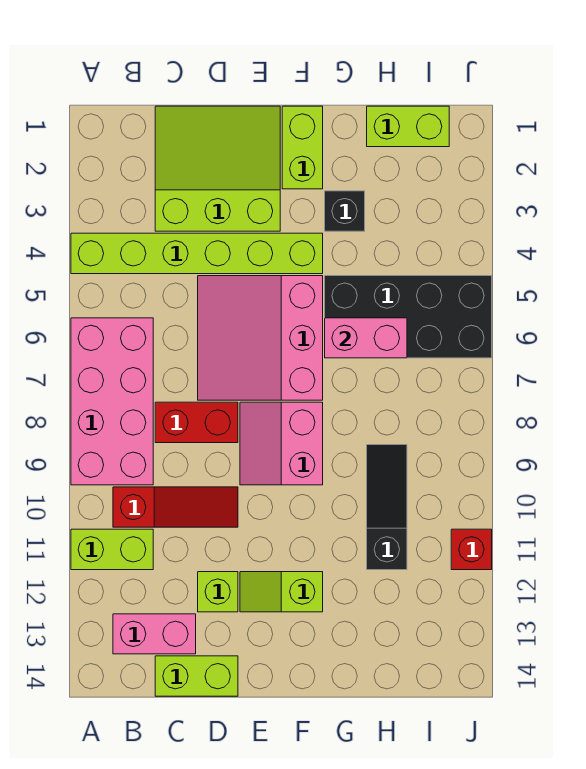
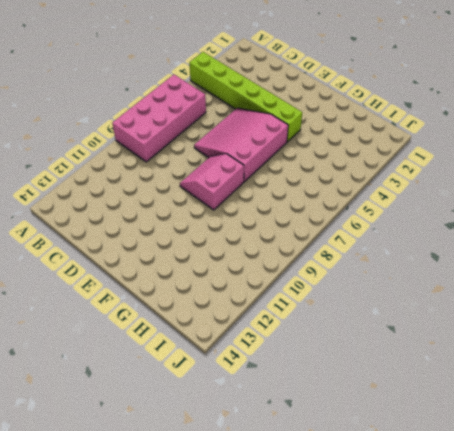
none -> lime brick A11:B11 level 1
none -> red slope B10:D10 level 1 top B
none -> pink brick B13:C13 level 1

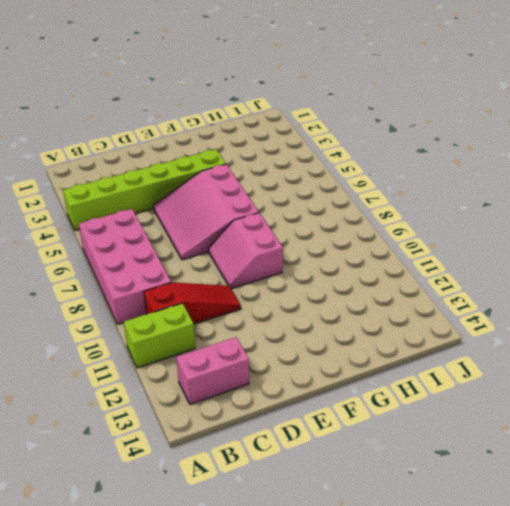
none -> lime slope C1:E3 level 1 top 3
none -> red brick C8:D8 level 1
none -> lime brick C14:D14 level 1

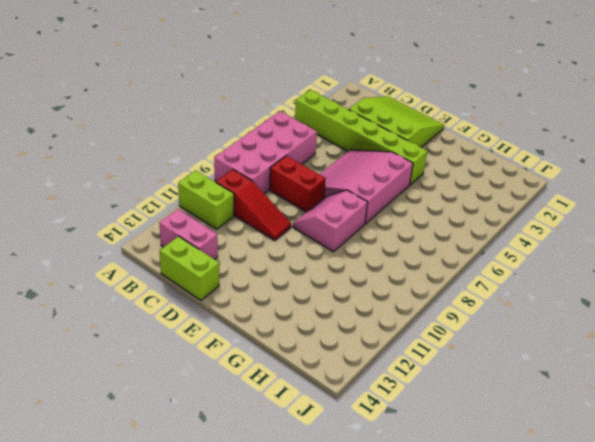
none -> lime brick D12 level 1
none -> lime slope E12:F12 level 1 top F
none -> lime brick F1:F2 level 1

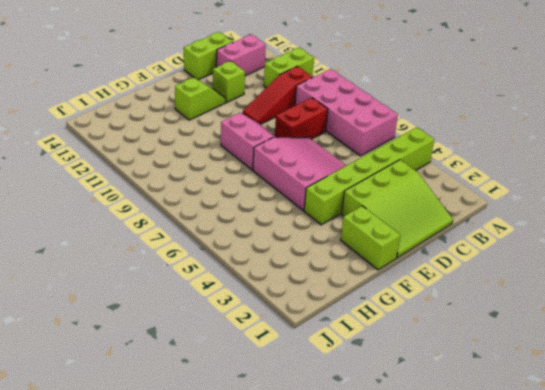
none -> black brick G3 level 1
none -> black brick G5:J6 level 1
none -> lime brick H1:I1 level 1

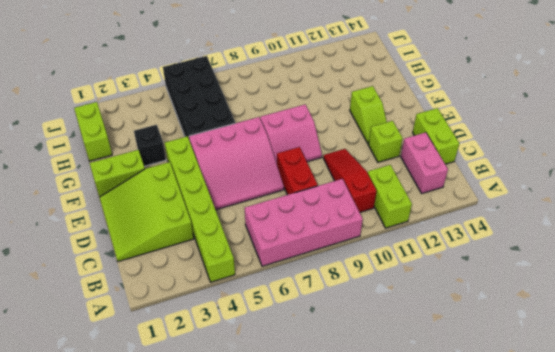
none -> black slope H9:H11 level 1 top 11
none -> red brick J11 level 1
none -> pink brick G6:H6 level 2

